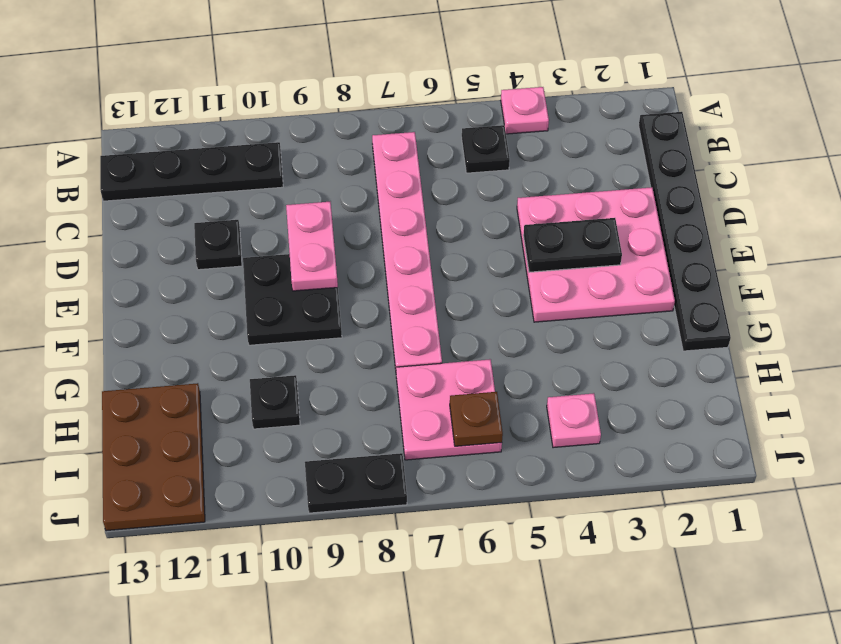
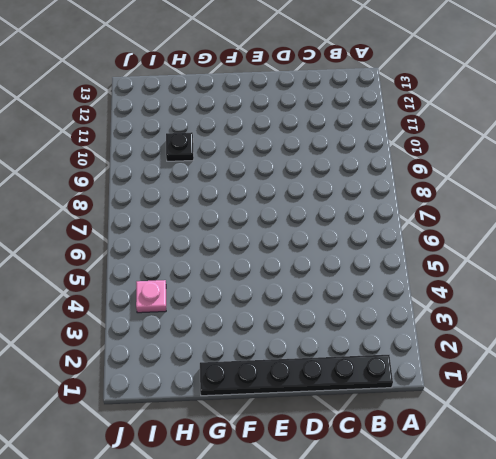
none -> pink plate A4 level 1
none -> black plate B5 level 1
none -> pink plate B7:G7 level 1

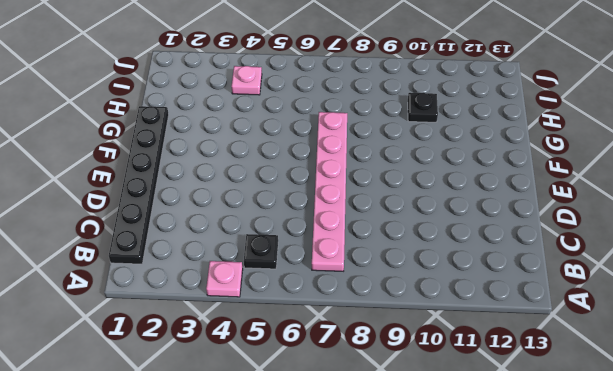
none -> black plate B10:B13 level 1
none -> pink plate D2:F4 level 1
none -> black plate D11 level 1

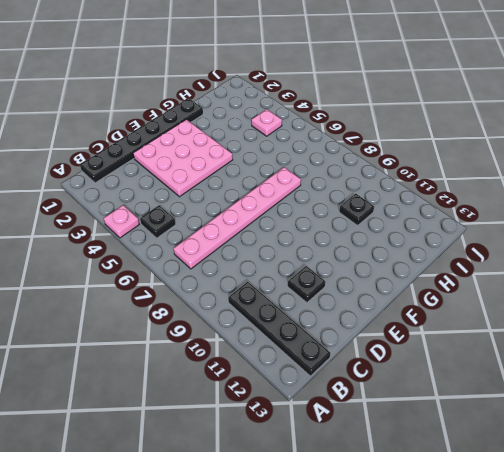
none -> black plate E9:F10 level 1
none -> pink plate H6:I7 level 1
none -> brown plate H12:J13 level 1

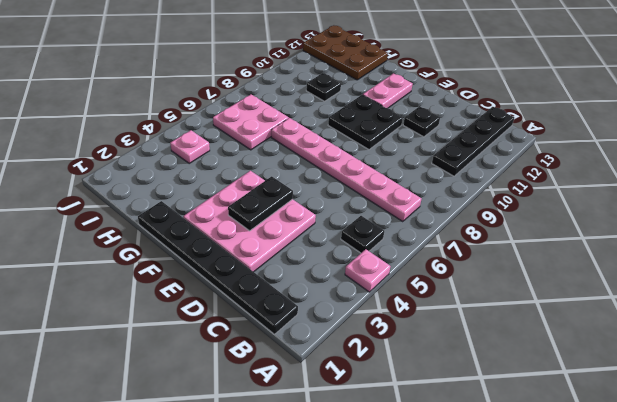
pink plate F11:F12 level 1 -> pink plate D9:E9 level 2
none -> black plate J8:J9 level 1
none -> brown plate I6 level 2

